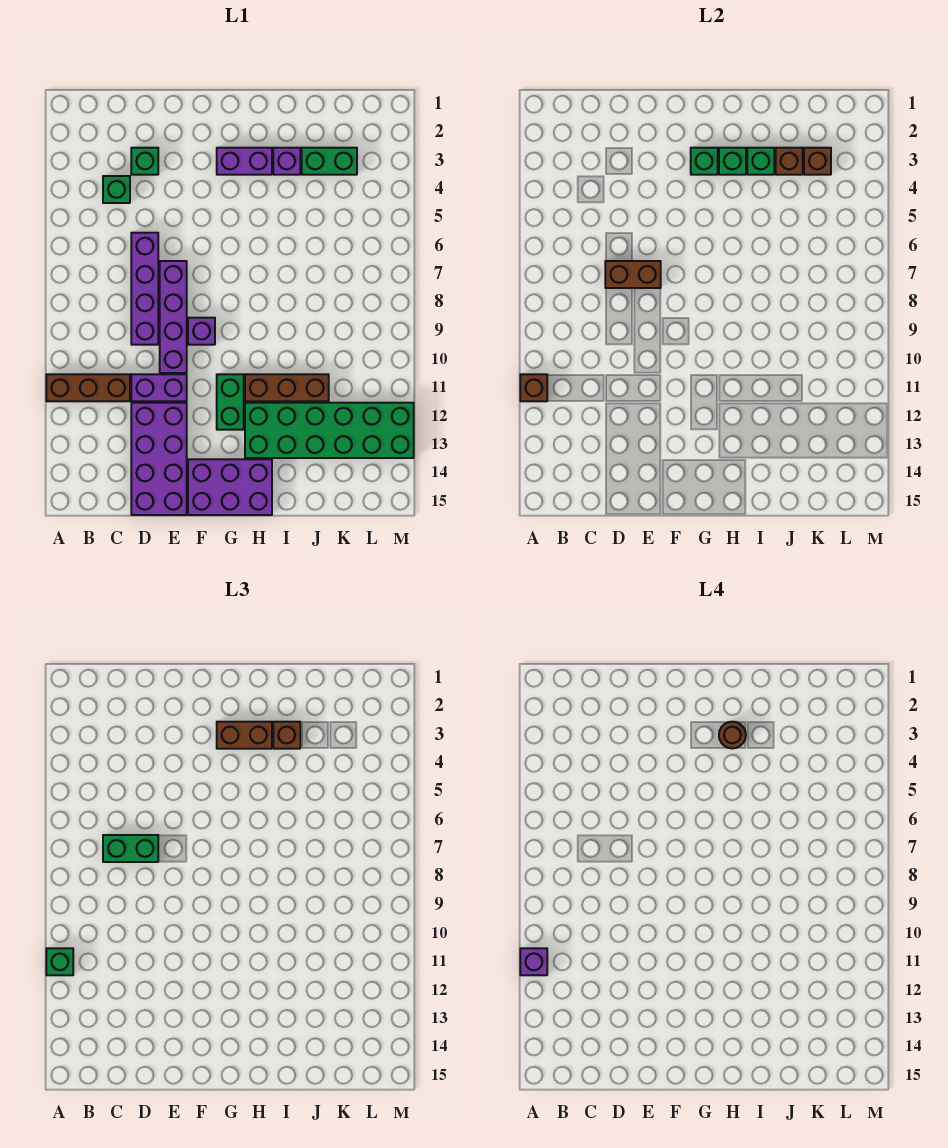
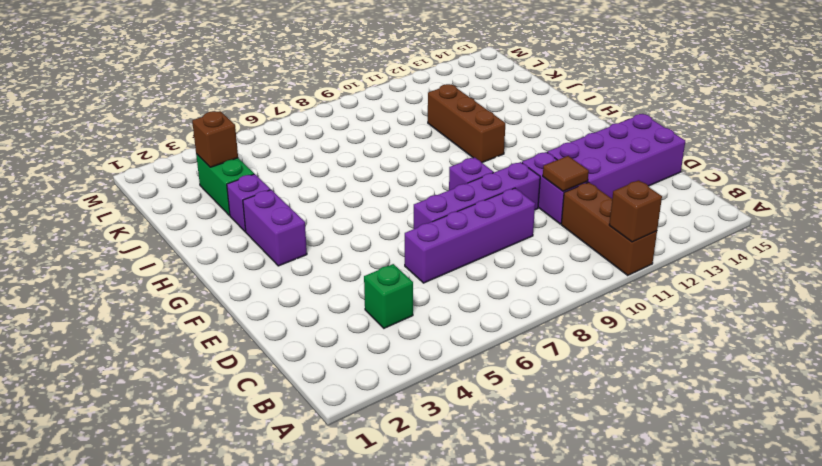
brown tile D11 level 2 -> none
none -> green brick D3 level 1
none -> purple brick F14:H15 level 1
none -> green brick G11:G12 level 1

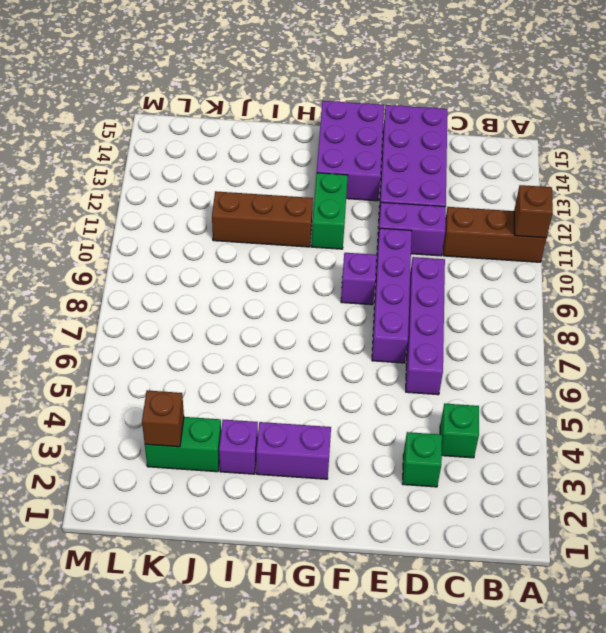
purple brick F13:G15 level 1 -> purple brick F14:H15 level 1
none -> green brick H12:M13 level 1
none -> brown brick D7:E7 level 2
none -> green brick G3 level 2

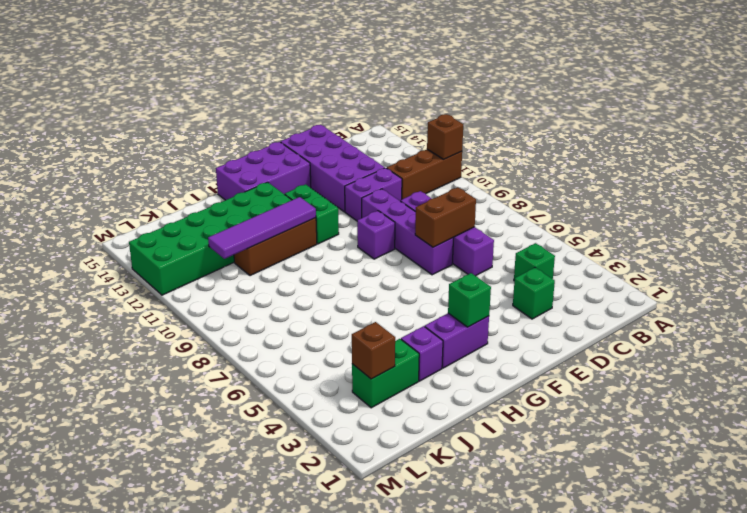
purple tile H11:K11 level 2 -> none
none -> green brick H3 level 2
none -> green brick I3 level 2
none -> brown brick J3 level 2

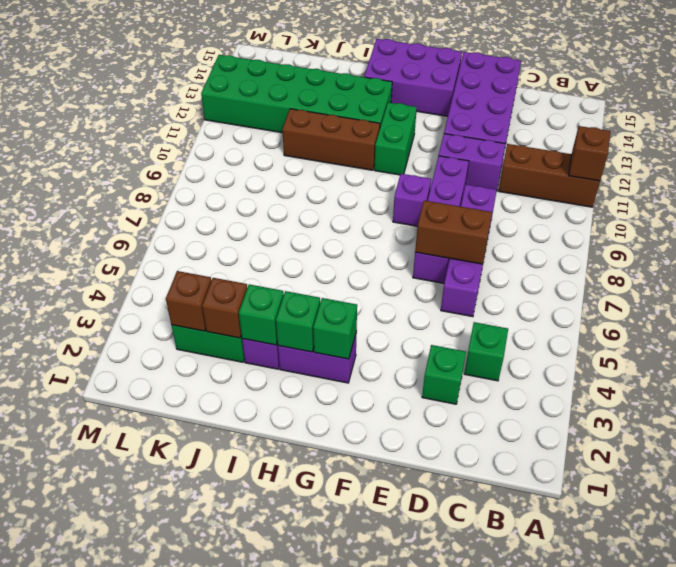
none -> green brick A11 level 3
none -> green brick C7:D7 level 3
none -> brown brick G3:H3 level 3

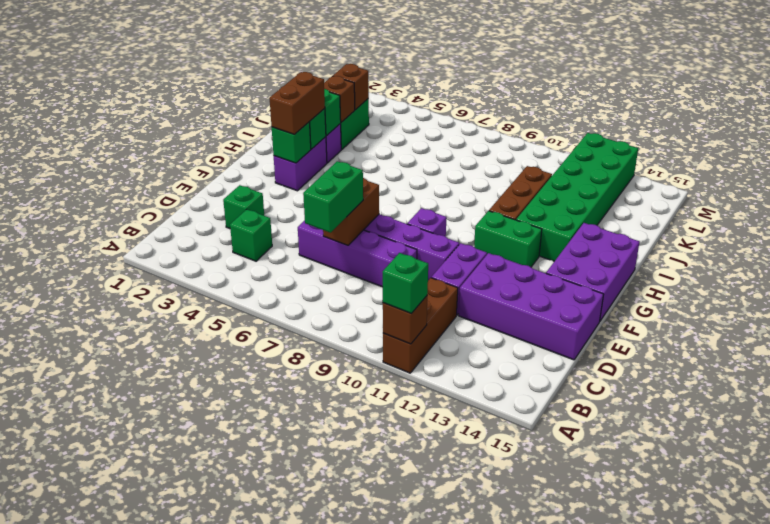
none -> brown brick I3 level 3
none -> purple brick A11 level 4
none -> brown round brick H3 level 4

